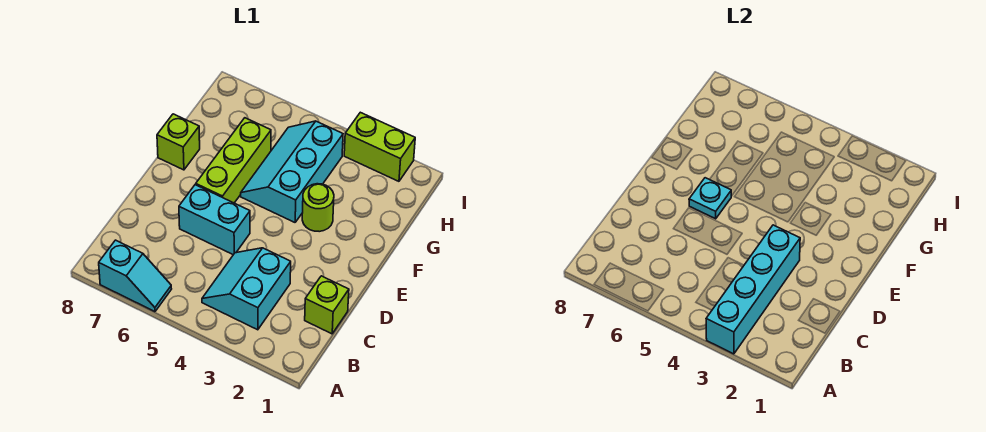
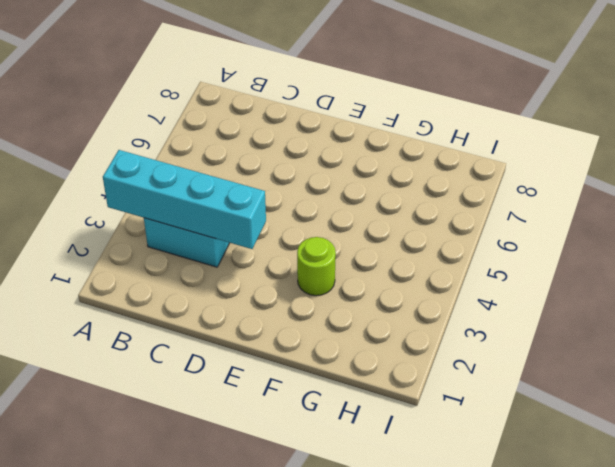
none -> cyan slope A6:A7 level 1 top 7
none -> lime brick C1 level 1

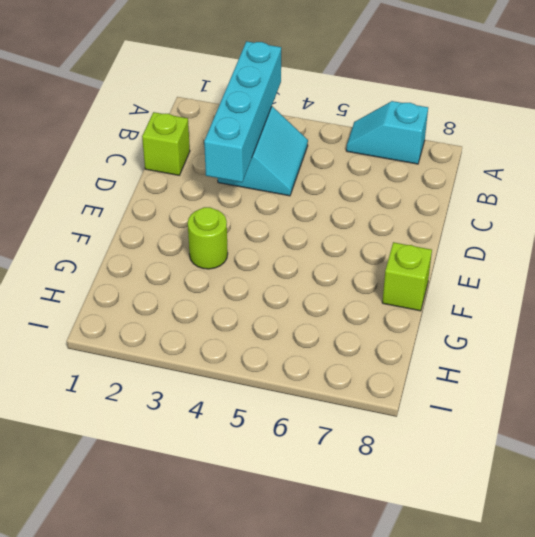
none -> cyan brick D5:D6 level 1
none -> lime brick E6:G6 level 1

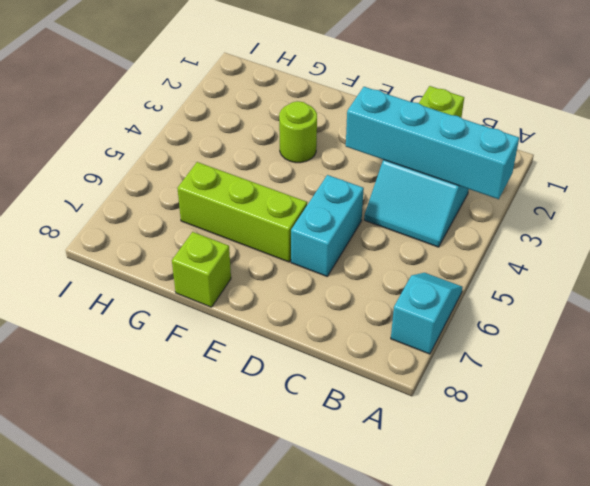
none -> cyan slope F4:H5 level 1 top 4
none -> lime brick I2:I3 level 1

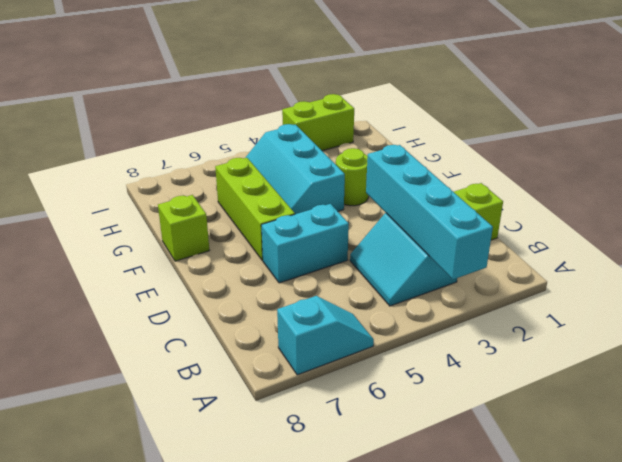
none -> cyan plate E6 level 2

